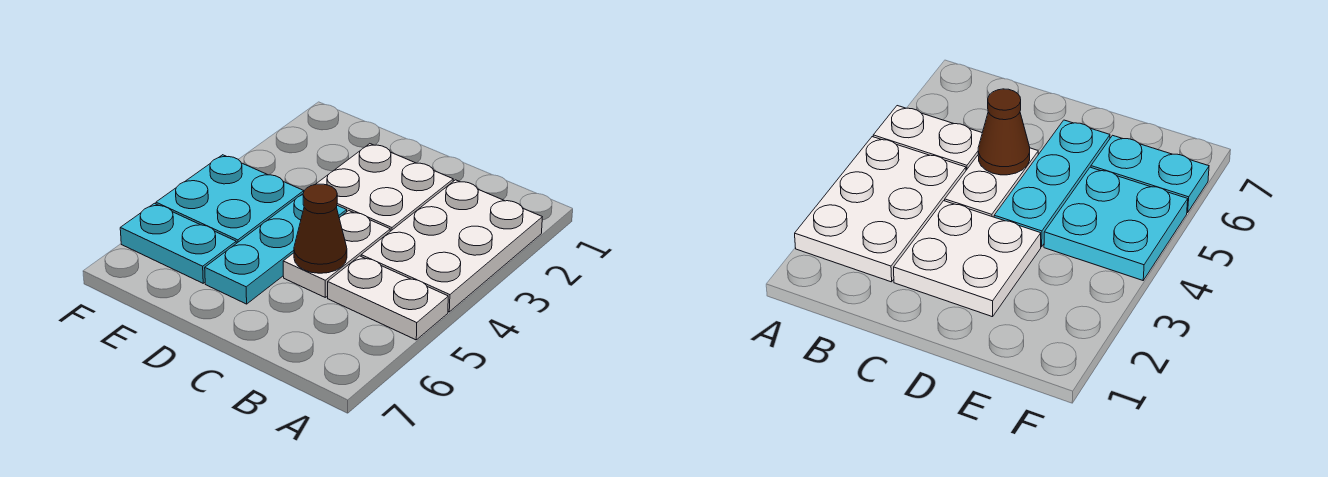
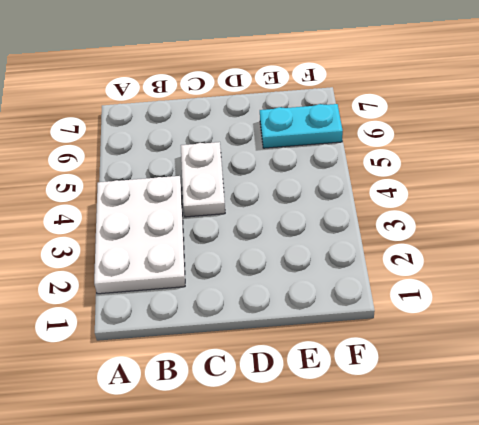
none -> white plate A5:B5 level 1
none -> white plate C2:D3 level 1

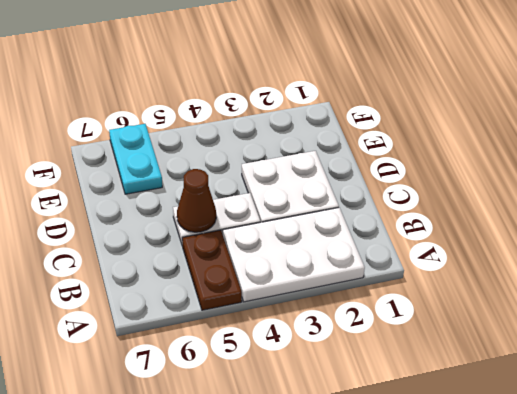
brown plate A5:B5 level 1 -> white plate A5:B5 level 1
none -> cyan plate D4:D6 level 1
none -> cyan plate E4:F5 level 1

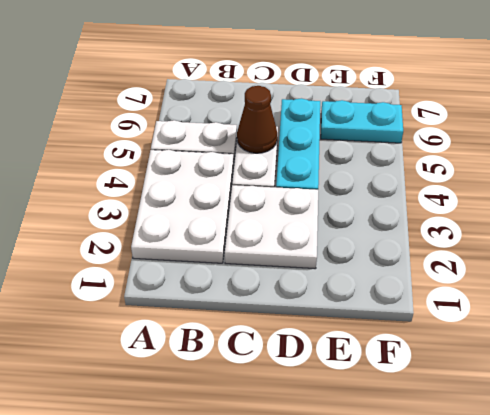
none -> cyan plate E4:F5 level 1

